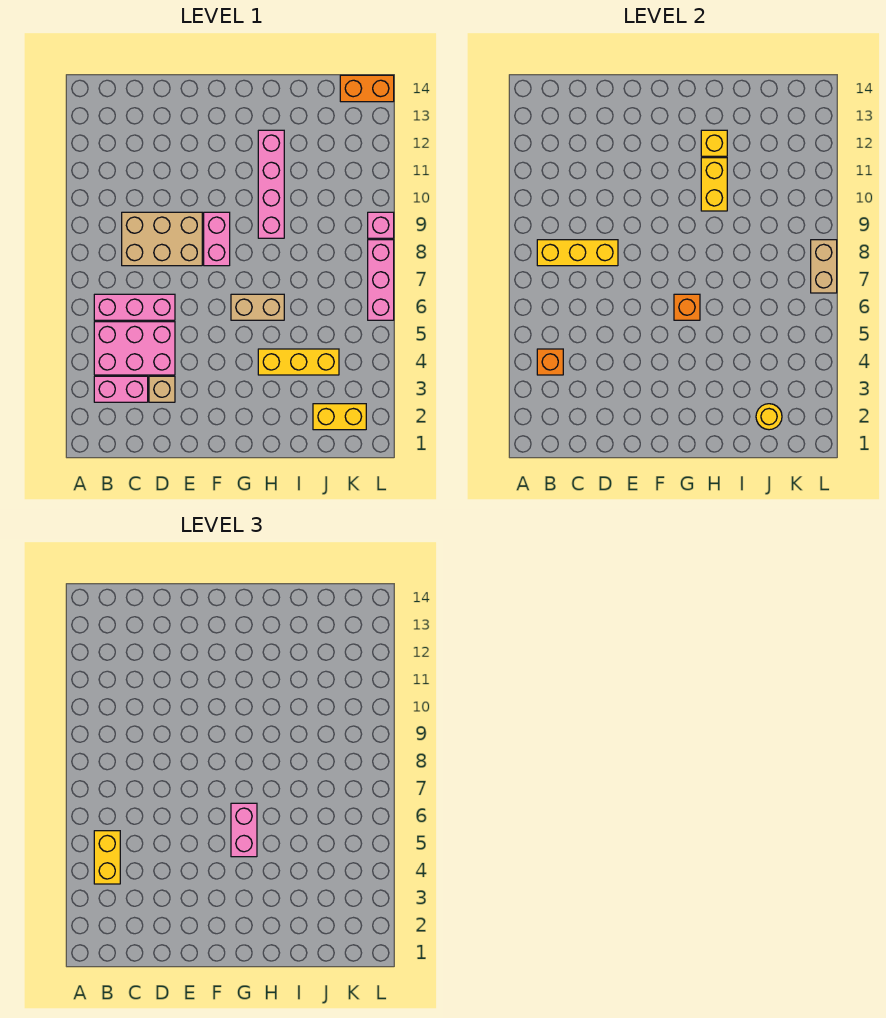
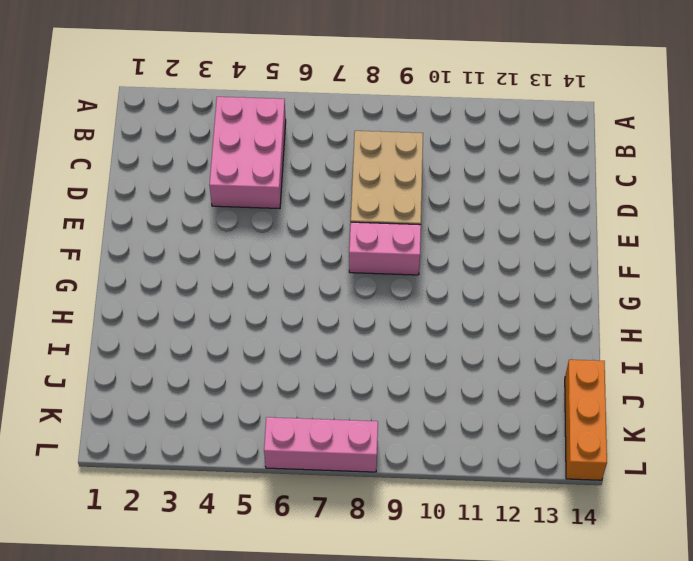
orange brick J14:L14 level 1 -> orange brick K14:L14 level 1
none -> pink brick B3:C3 level 1
none -> pink brick B6:D6 level 1
none -> tan brick D3 level 1

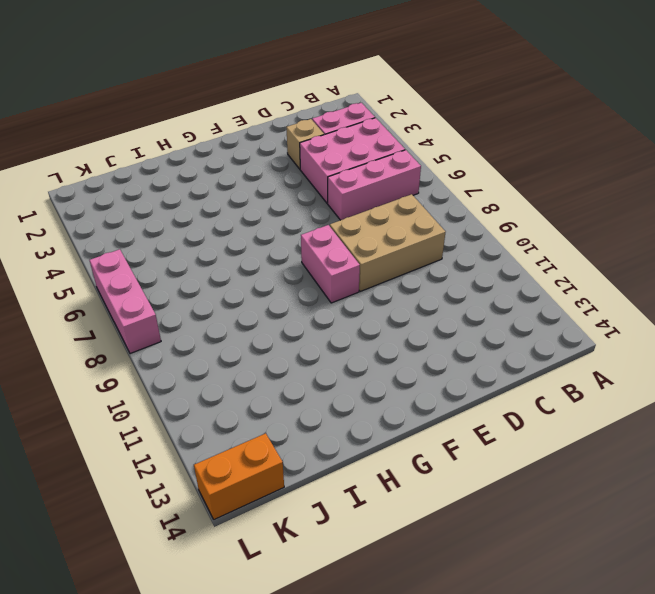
none -> tan brick G6:H6 level 1
none -> yellow brick H4:J4 level 1
none -> pink brick H9:H12 level 1

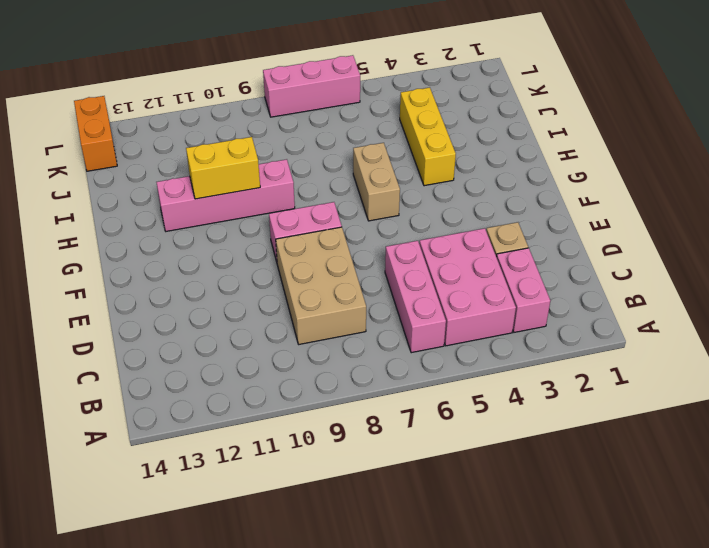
none -> yellow brick J2:K2 level 1
none -> pink brick L9 level 1
none -> orange brick B4 level 2

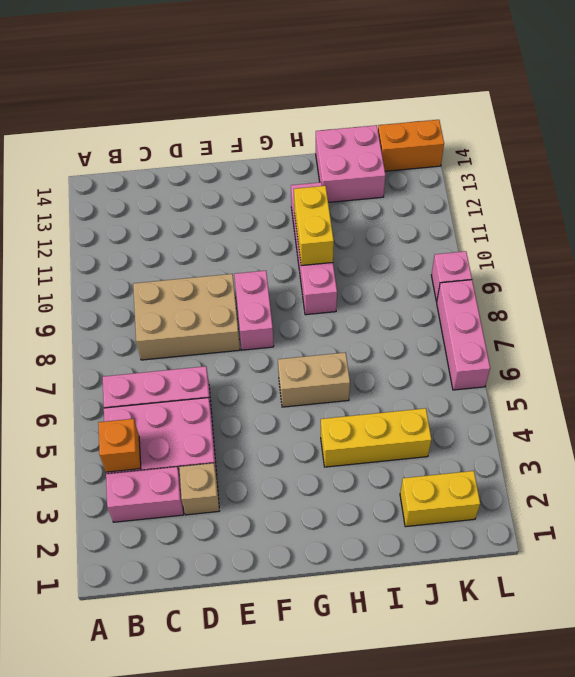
pink brick I13:J14 level 1 -> none
none -> yellow brick B8:D8 level 2
none -> orange brick G6 level 2
none -> yellow brick H12 level 2

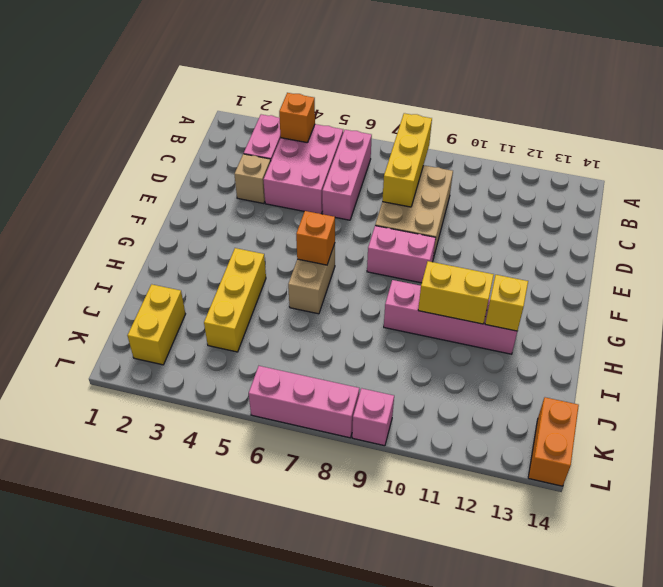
none -> yellow round brick J2 level 2
none -> tan brick L7:L8 level 2
none -> yellow brick B4:B5 level 3

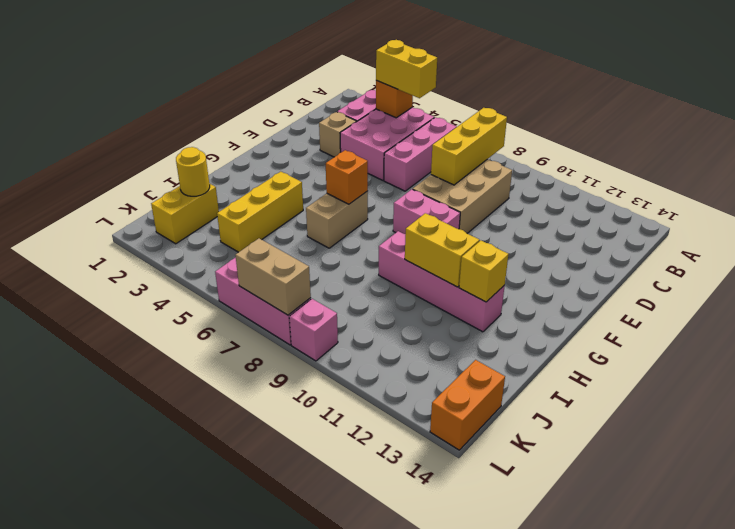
none -> pink brick G5:G6 level 3

